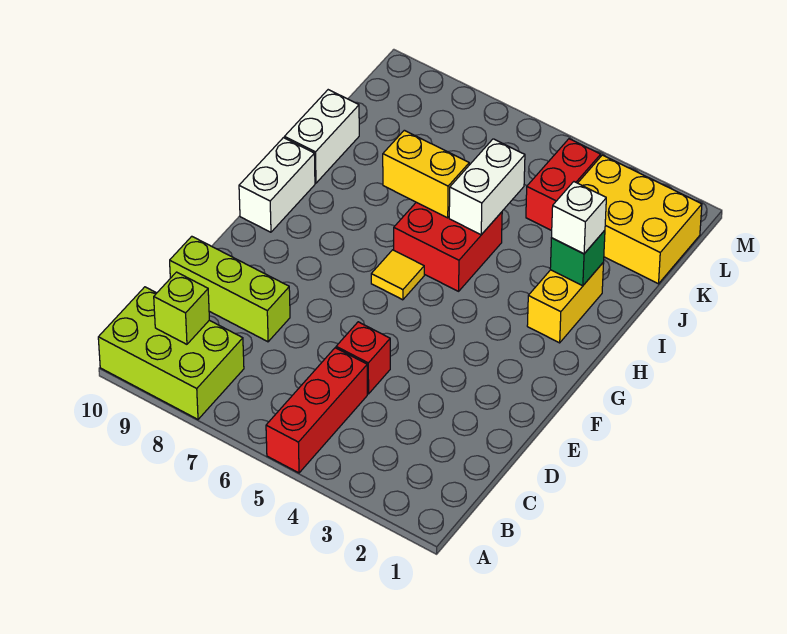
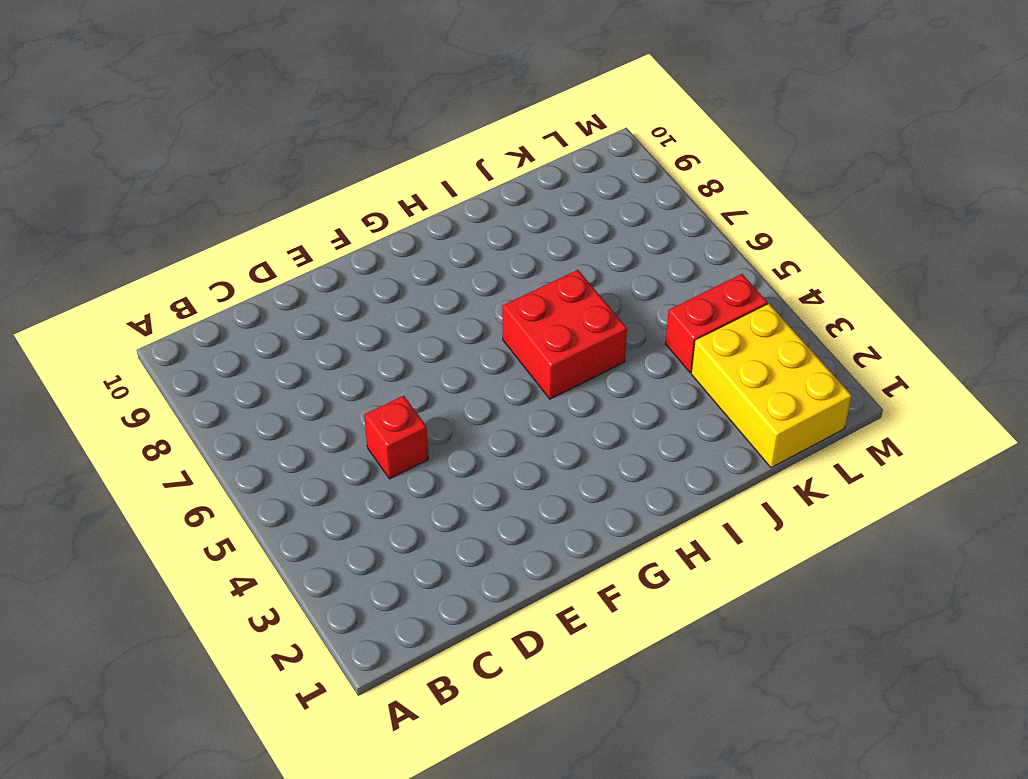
none -> red brick A5:C5 level 1
none -> lime brick A8:B10 level 1
none -> lime brick D8:D10 level 1

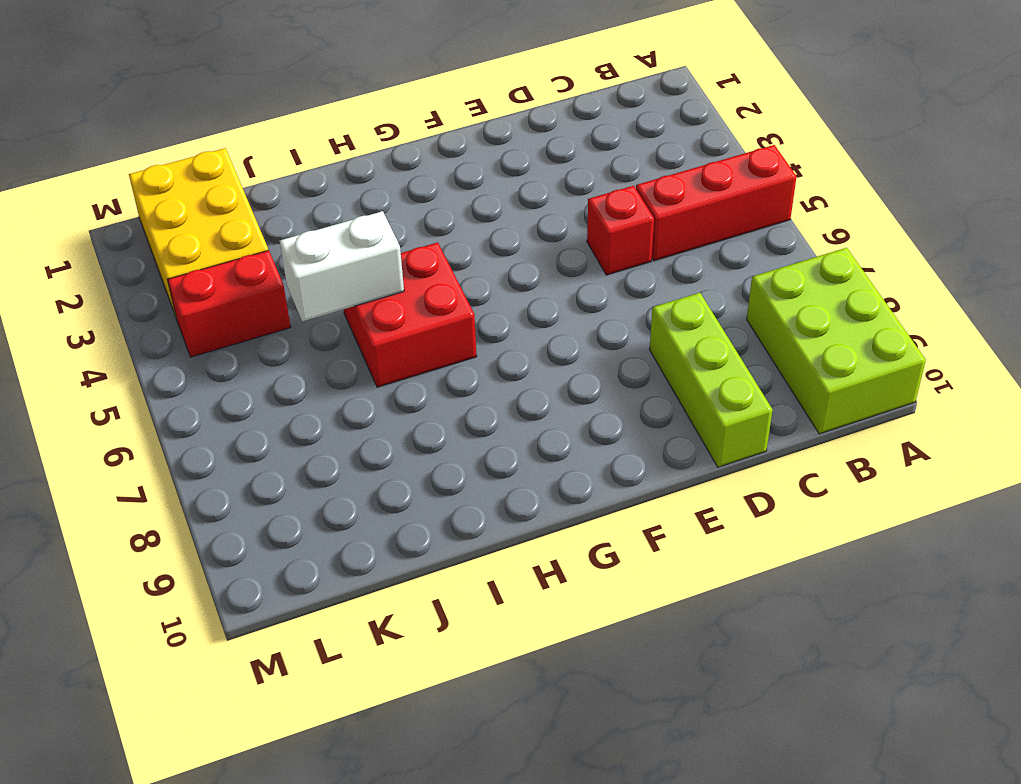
none -> yellow tile G6 level 1
none -> white brick G10:H10 level 1
none -> yellow brick H2:I2 level 1

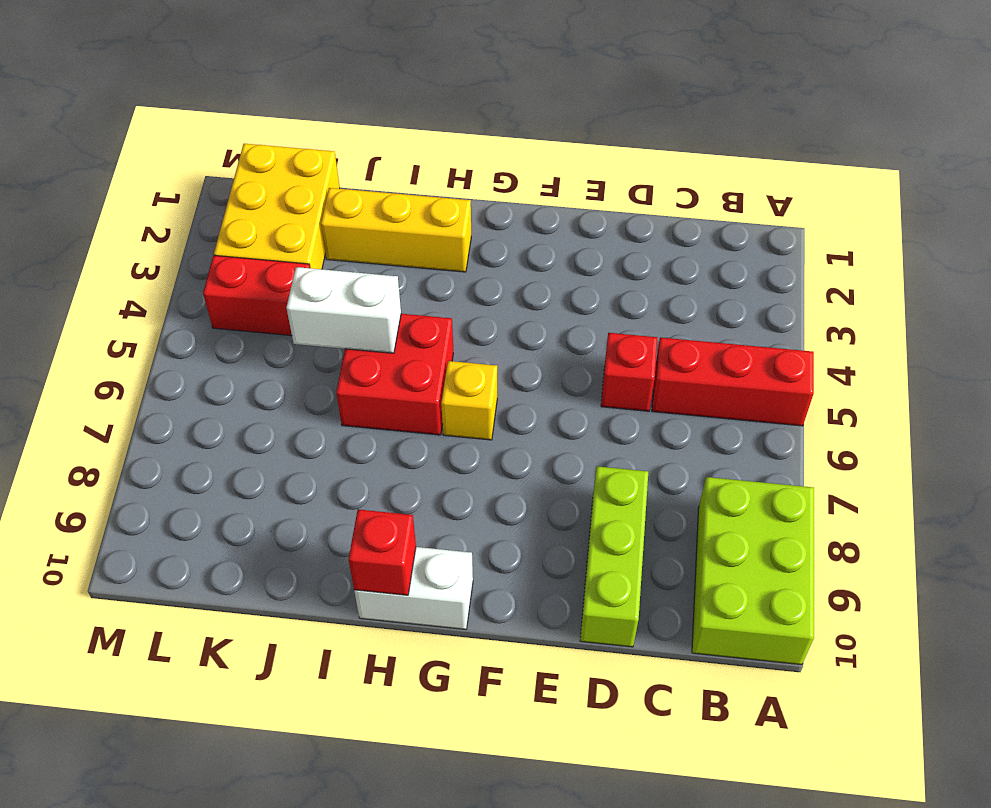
yellow brick G6 level 1 -> yellow tile G6 level 1
yellow brick H2:J2 level 1 -> yellow brick H2:I2 level 1
red brick H10 level 2 -> none
none -> white brick I10:J10 level 1
none -> lime brick B9 level 2
none -> green brick I2 level 2

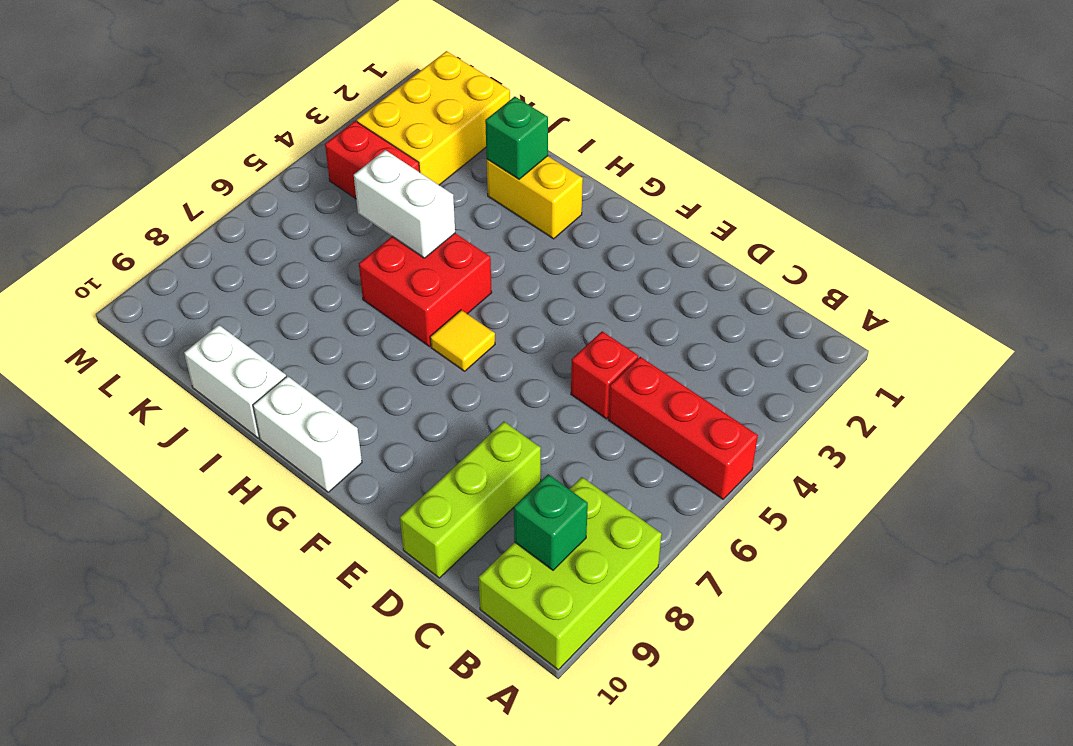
green brick B9 level 2 -> lime brick B9 level 2
none -> yellow brick I6:I7 level 2
none -> white brick I2 level 3

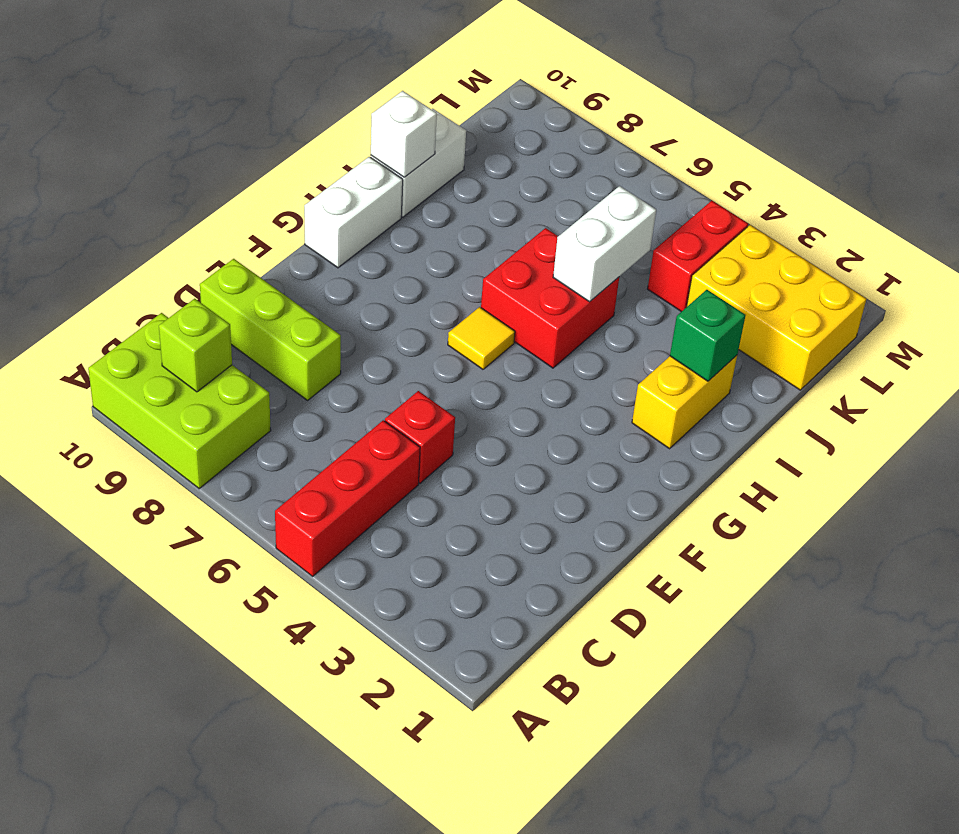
white brick I10 level 2 -> white brick I2 level 3
none -> yellow brick I6:I7 level 2

